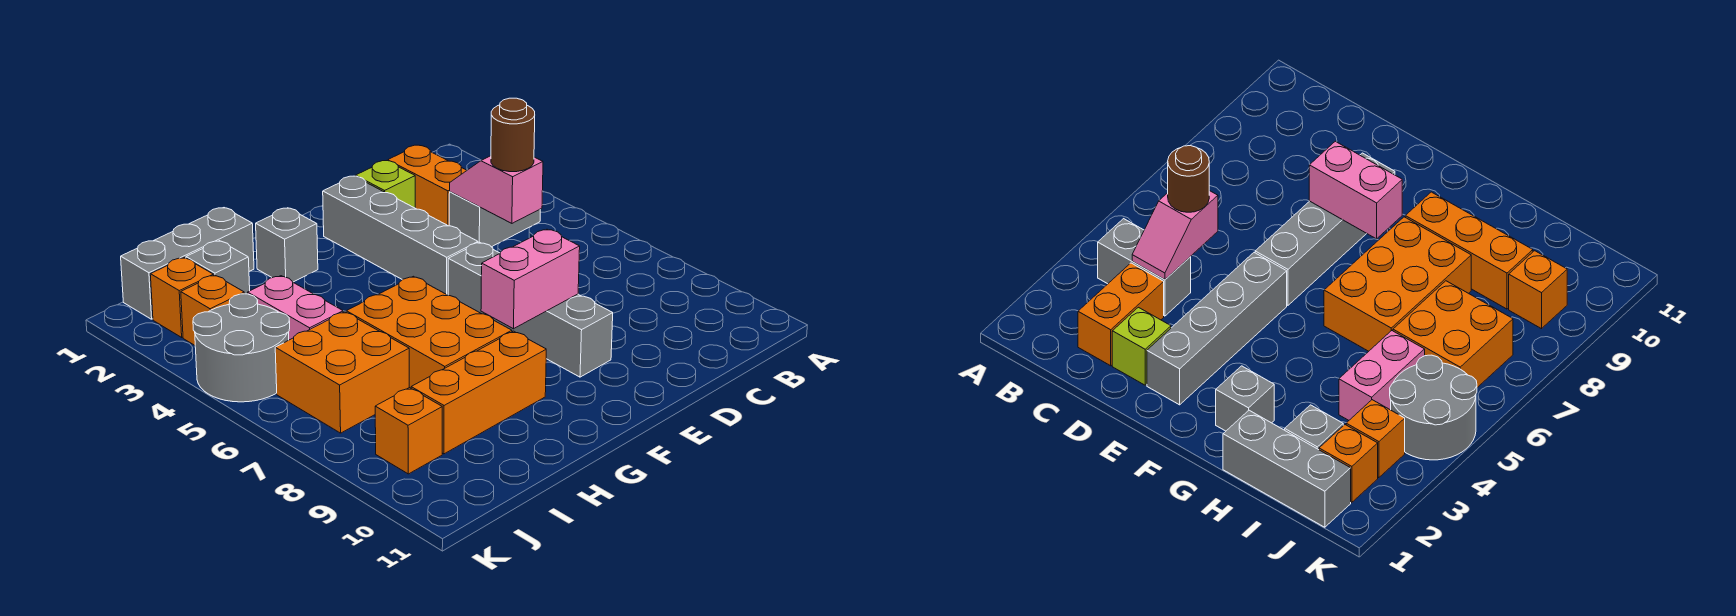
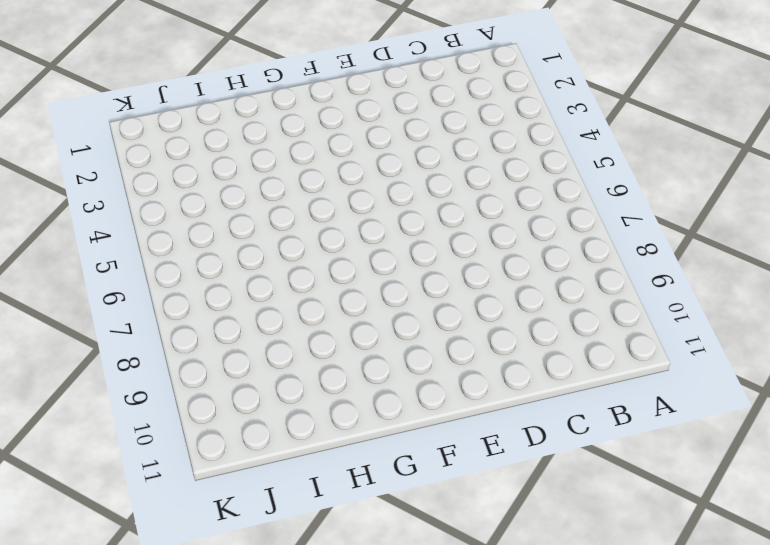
none -> grey brick B4:C4 level 1
none -> orange brick C2:C3 level 1
none -> lime brick D2 level 1

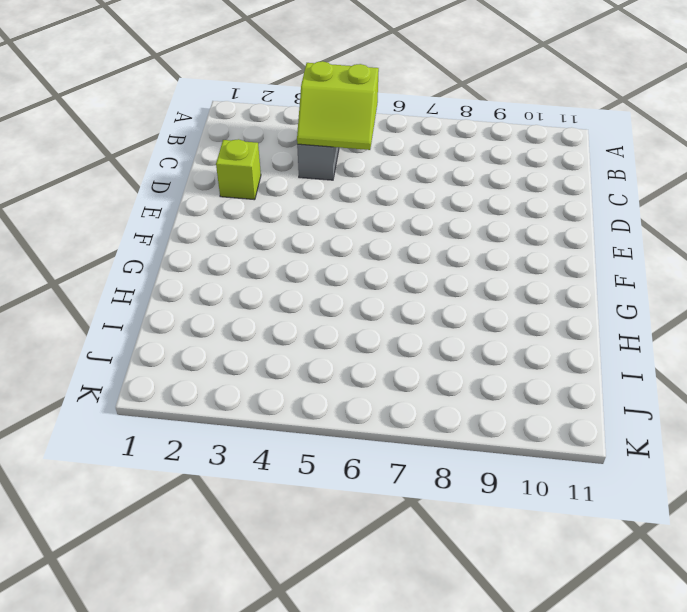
lime slope B4:C5 level 2 top B -> pink slope C4:C5 level 2 top 5
none -> orange brick C2:C3 level 1
none -> grey brick E2:E5 level 1
none -> grey brick E6:E9 level 1

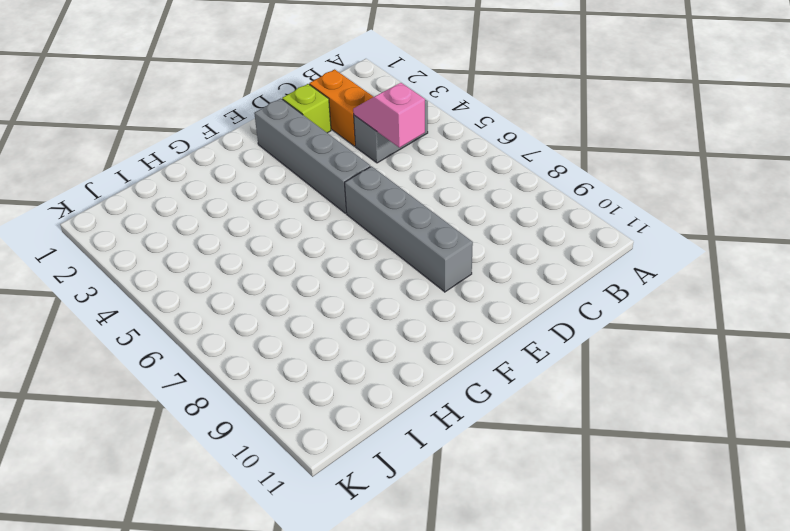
none -> grey brick G2 level 1
none -> orange brick G6:H8 level 1
none -> orange brick G9:I9 level 1

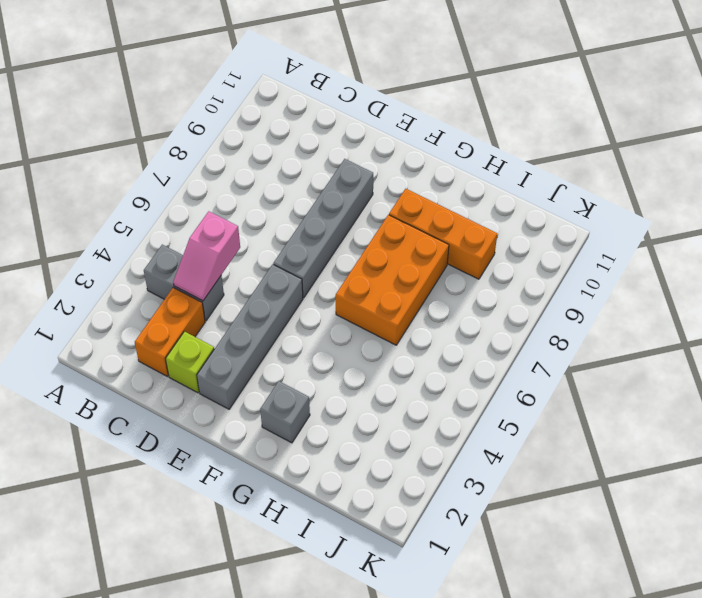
none -> grey brick H1:J1 level 1
none -> grey brick I2 level 1
none -> pink brick I4:I5 level 1

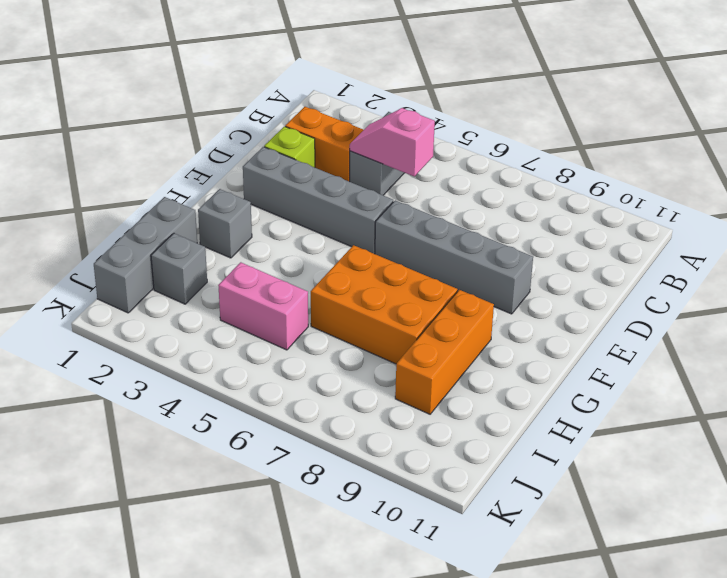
none -> orange brick I6:J7 level 1
none -> orange brick J2 level 1
none -> orange brick J3 level 1

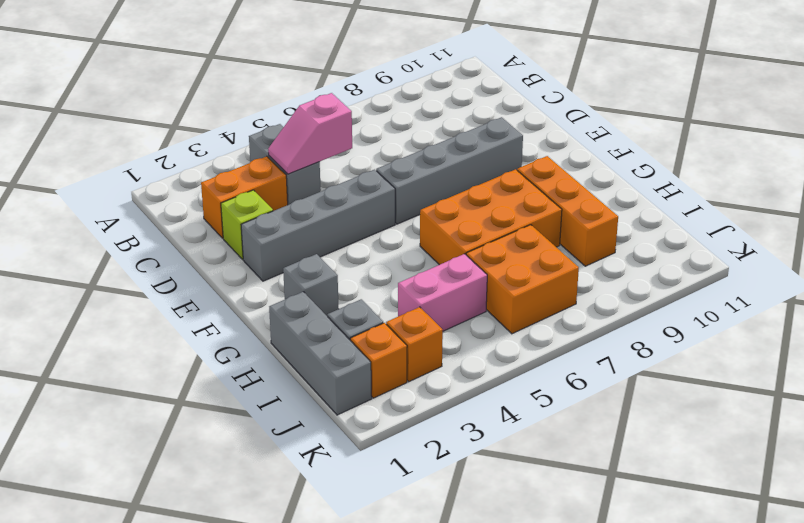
none -> grey round brick J4:K5 level 1
none -> orange brick J9 level 1
none -> pink brick E8:F8 level 2

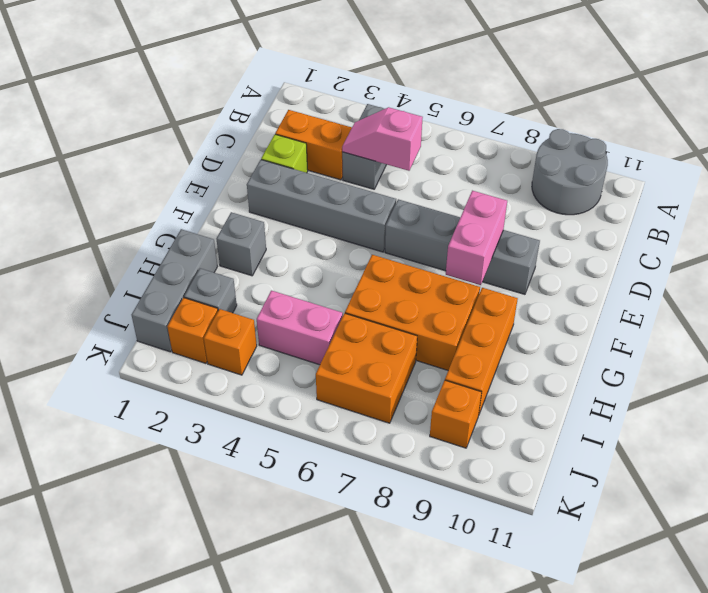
grey round brick A9:B10 level 1 -> grey round brick J4:K5 level 1
none -> brown round brick C5 level 3

